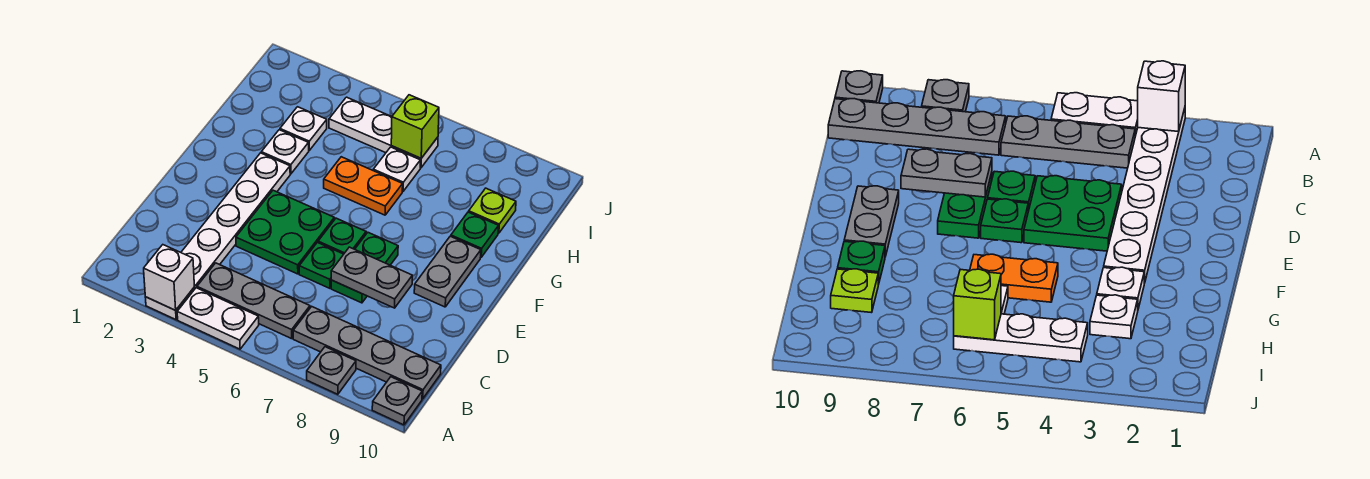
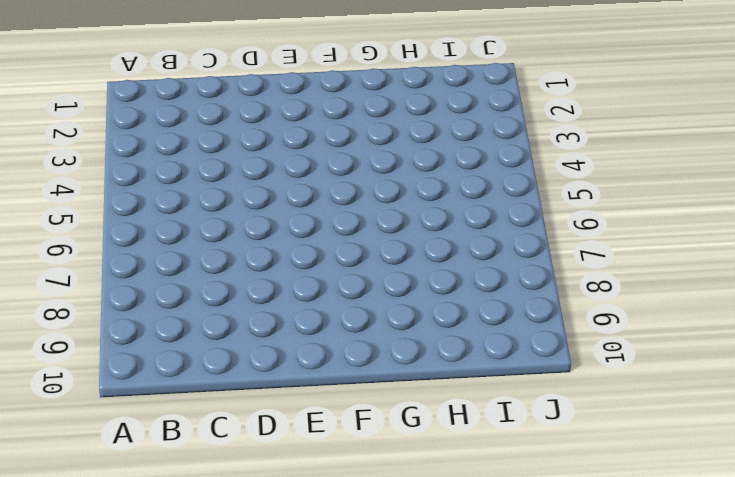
none -> white plate A3:F3 level 1
none -> white plate A4:A5 level 1
none -> grey plate A8 level 1

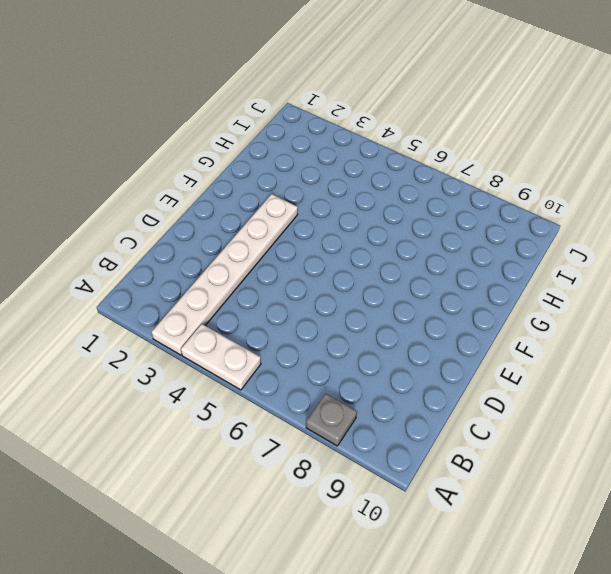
none -> grey plate A10 level 1
none -> grey plate B4:B6 level 1
none -> grey plate B7:B10 level 1

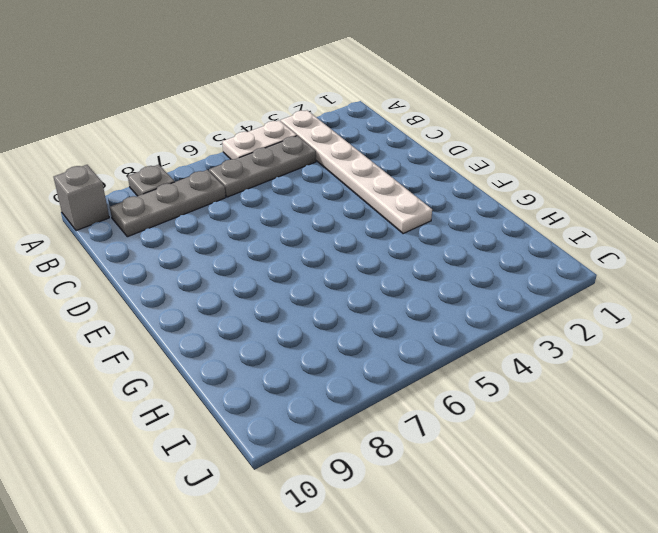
grey brick A10 level 1 -> grey plate A10 level 1
grey plate B7:B9 level 1 -> grey plate B7:B10 level 1
none -> green plate D4:E5 level 1
none -> green plate D6 level 1
none -> green plate D7:E7 level 1

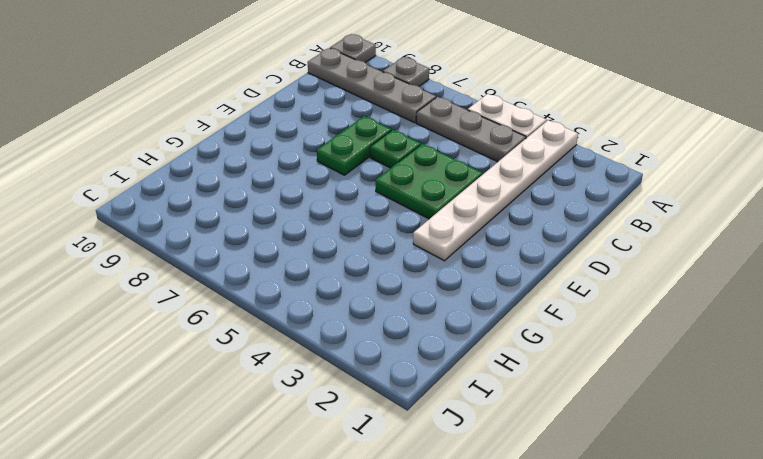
none -> green plate E6 level 1
none -> grey plate E9:F9 level 1
none -> white plate G3 level 1

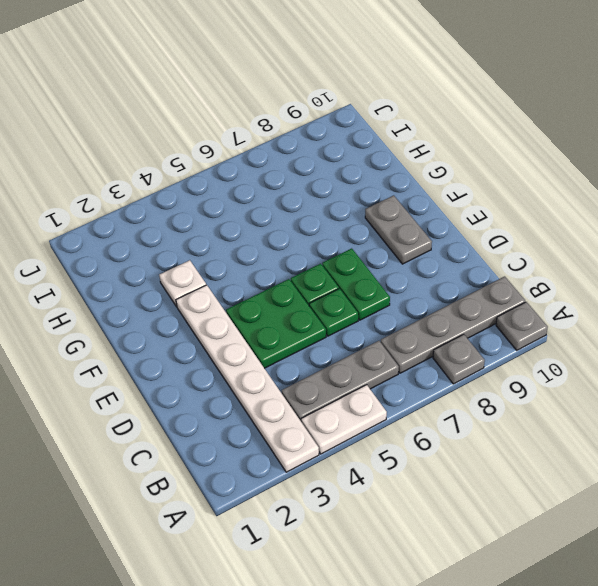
none -> orange plate G5:G6 level 1
none -> green plate G9 level 1
none -> white plate H3 level 1

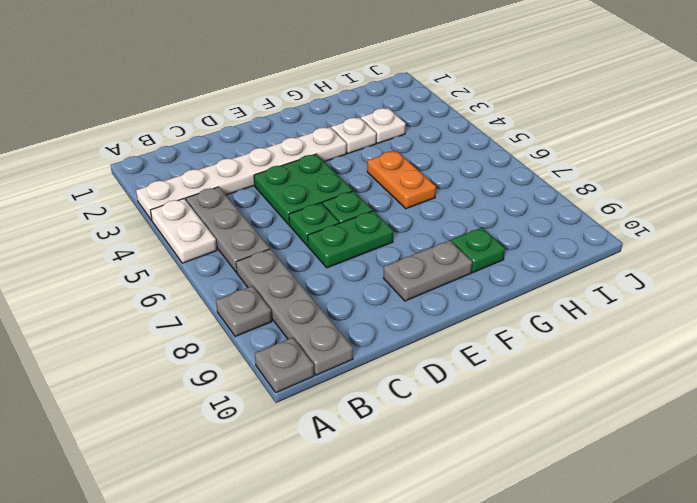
none -> white plate H6 level 1
none -> lime plate H9 level 1
none -> white plate I4:I6 level 1

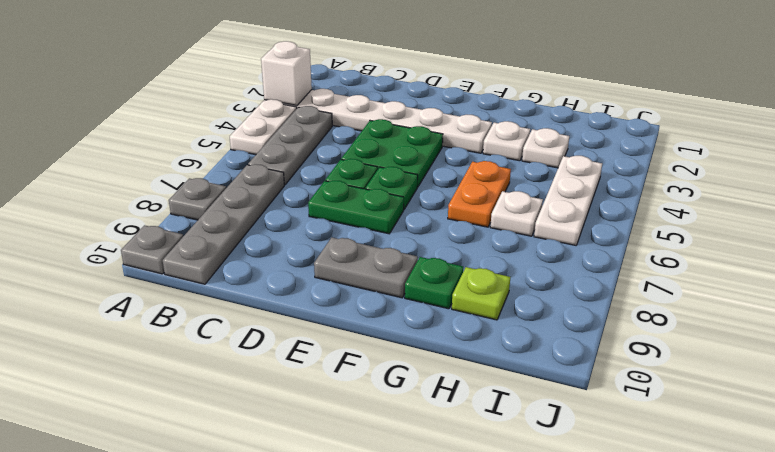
none -> grey plate D7:D8 level 2
none -> lime brick I6 level 2

